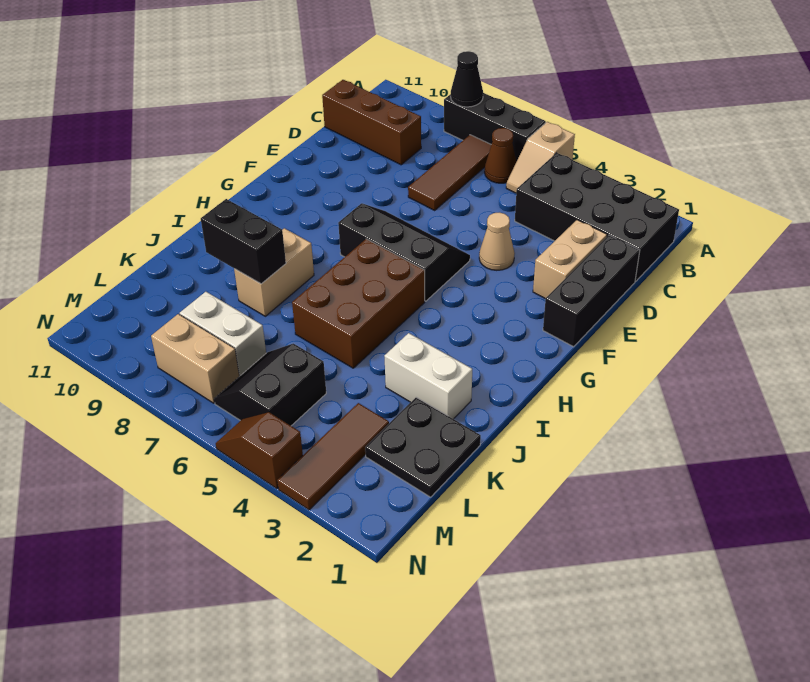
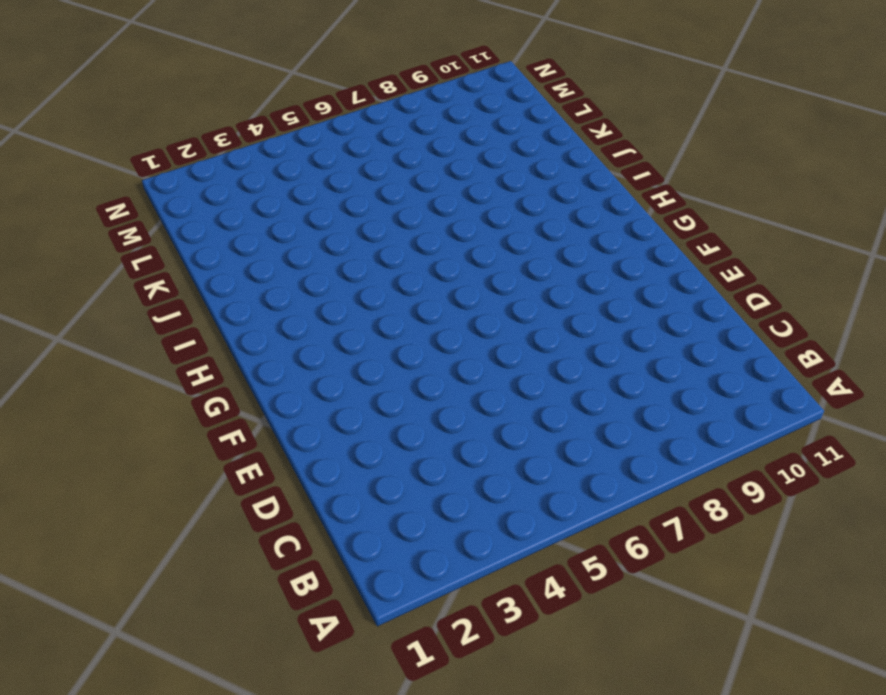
none -> tan slope A5:B5 level 1 top A
none -> black brick A6:A8 level 1
none -> black brick B1:C4 level 1

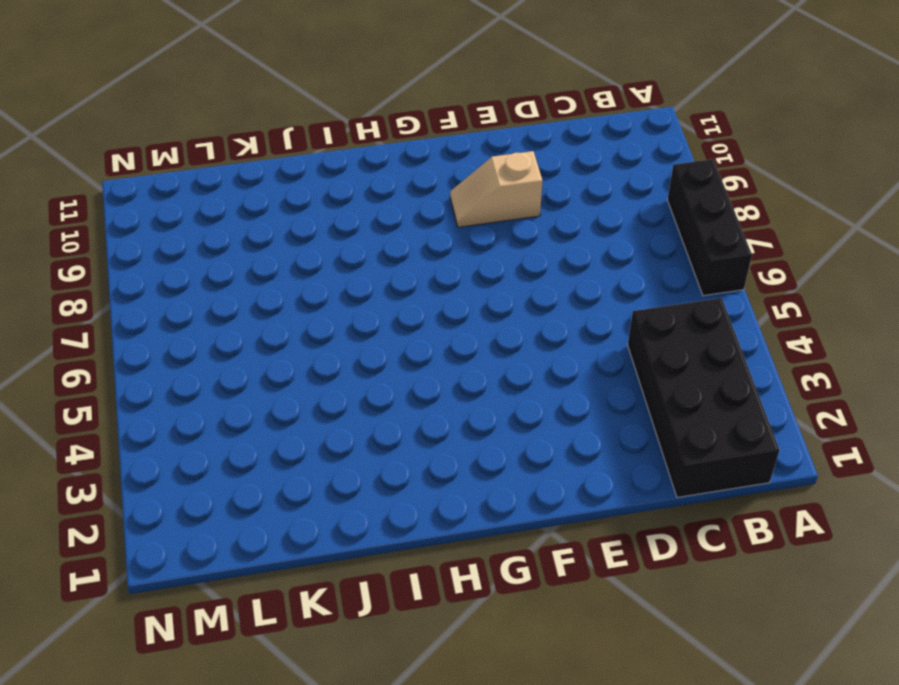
tan slope E9:F9 level 1 top E -> tan slope A5:B5 level 1 top A
none -> brown cone B6 level 1
none -> brown tile B7:D7 level 1
none -> brown brick C9:C11 level 1

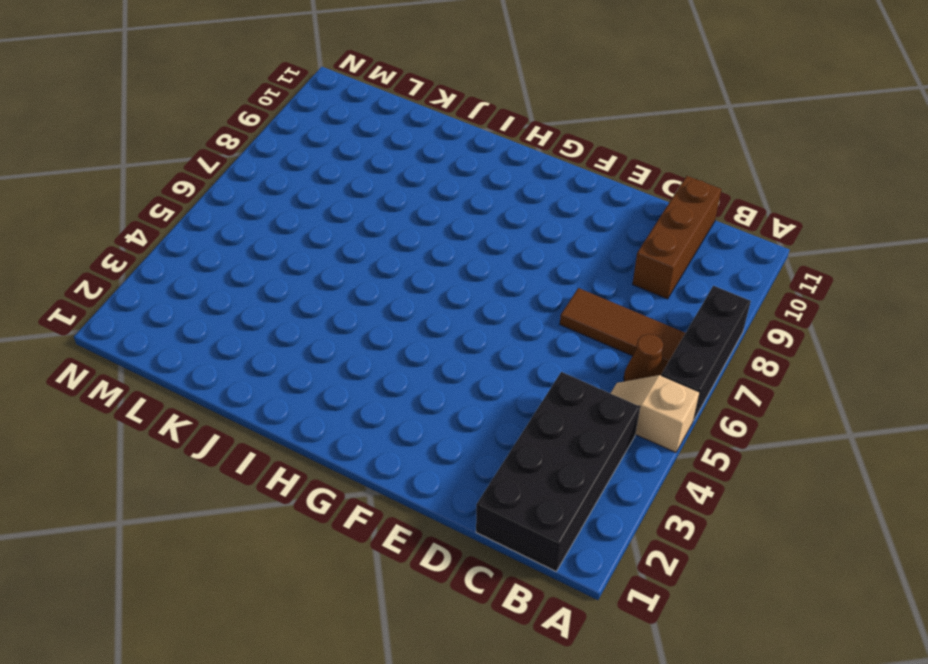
none -> black brick D1:F1 level 1
none -> tan brick D2:E2 level 1
none -> tan cone E4 level 1

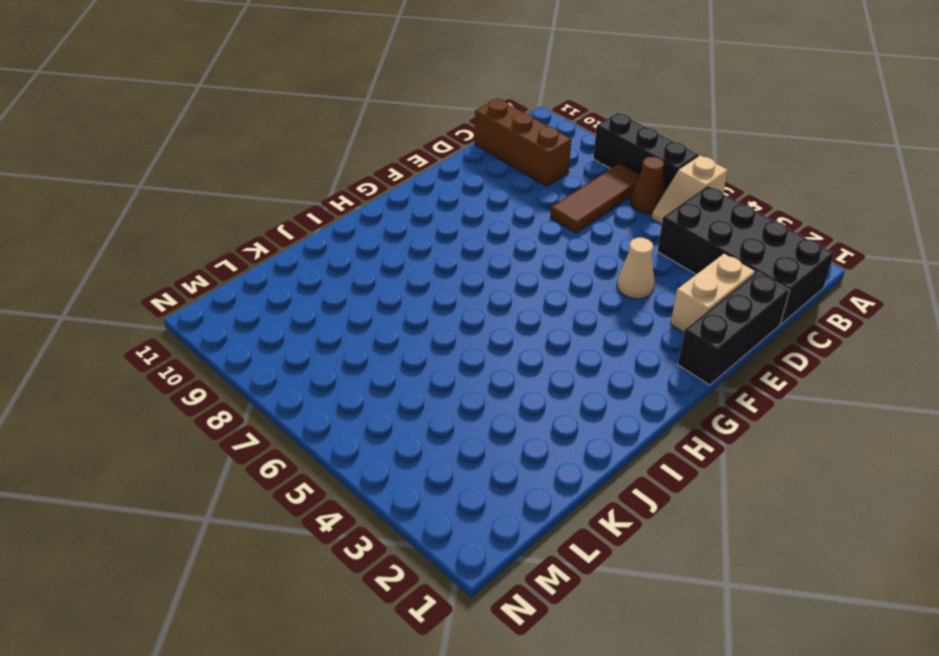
none -> black slope F5:G7 level 1 top G
none -> brown brick H5:J6 level 1
none -> tan brick I8:J8 level 1

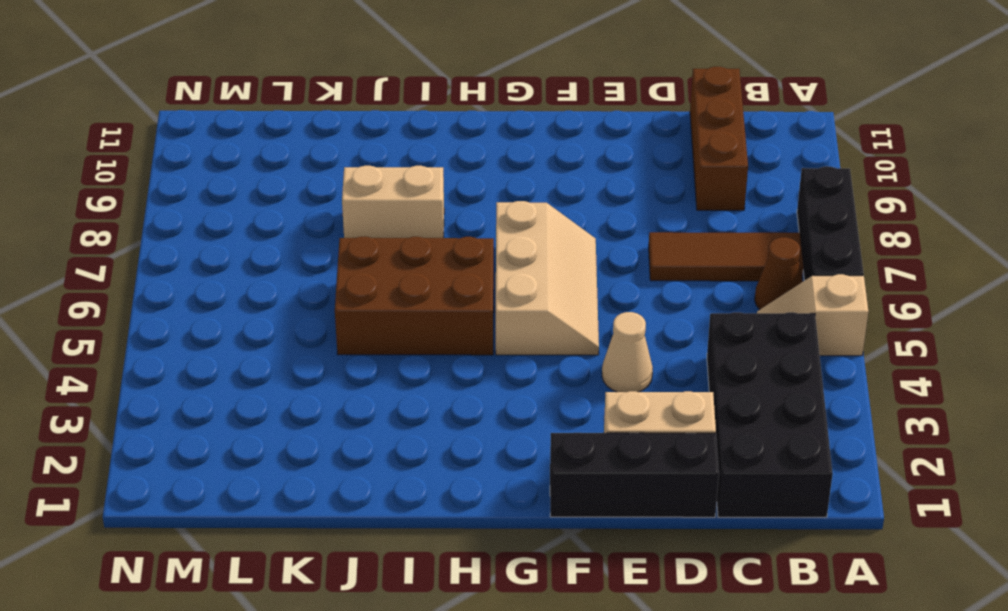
tan slope F5:G7 level 1 top G -> black slope F5:G7 level 1 top G
none -> white brick J2:J3 level 1
none -> black plate K1:L2 level 1
none -> brown tile L3:N3 level 1

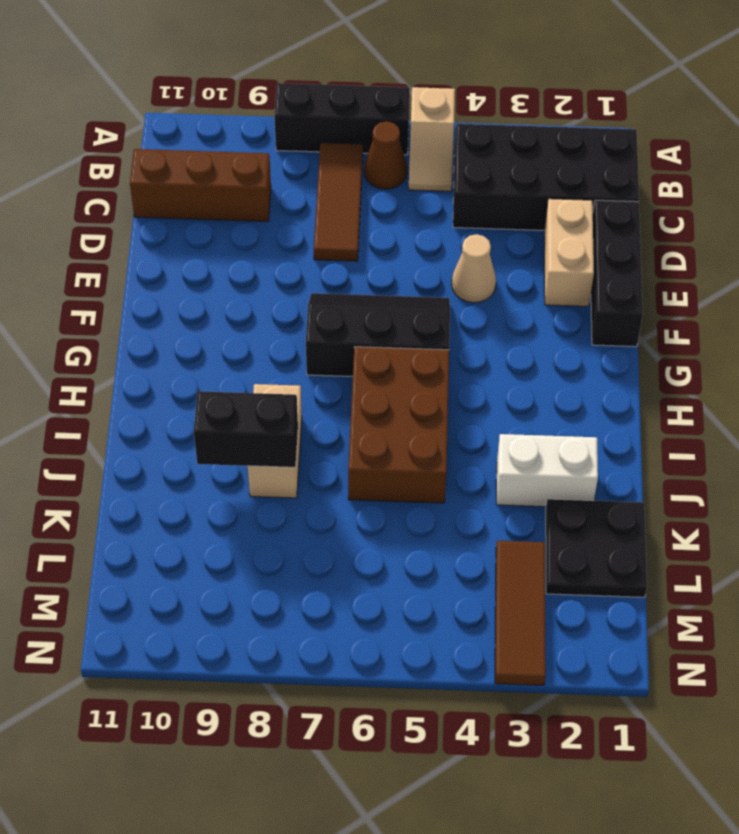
none -> black slope L5:M6 level 1 top 5
none -> white brick L7:L8 level 1
none -> tan brick M7:M8 level 1

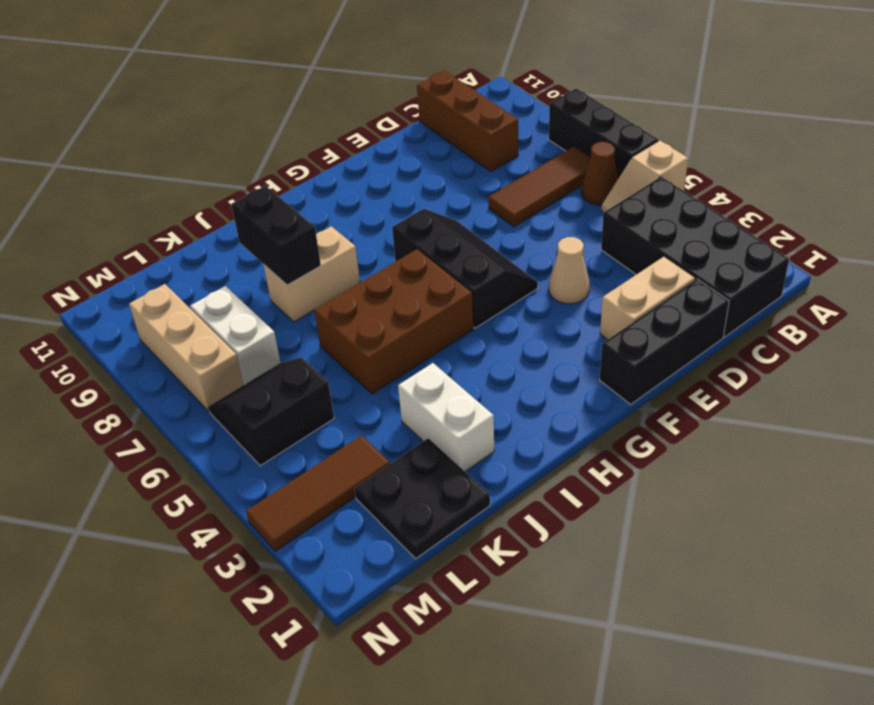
tan brick M7:M9 level 1 -> tan brick M7:M8 level 1
none -> brown slope N4:N5 level 1 top 4
none -> black cone A8 level 2

